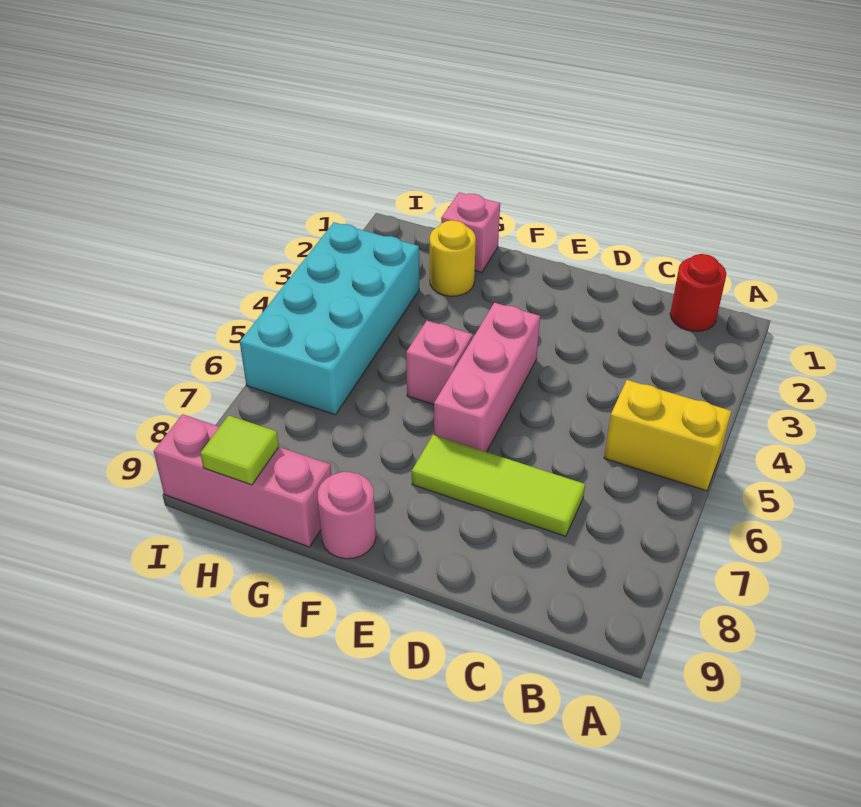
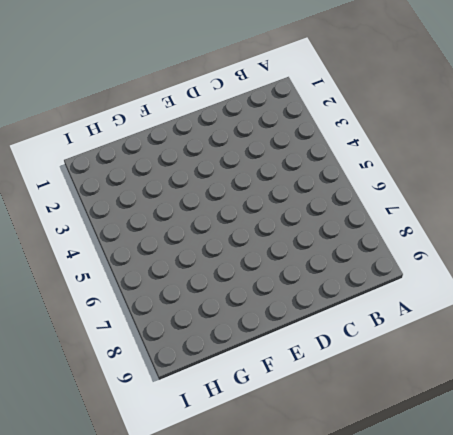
none -> yellow brick A5:B5 level 1
none -> red round brick B1 level 1

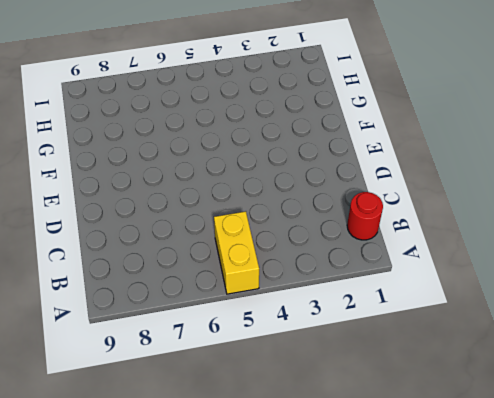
none -> lime tile C7:E7 level 1
none -> pink brick E4:E6 level 1

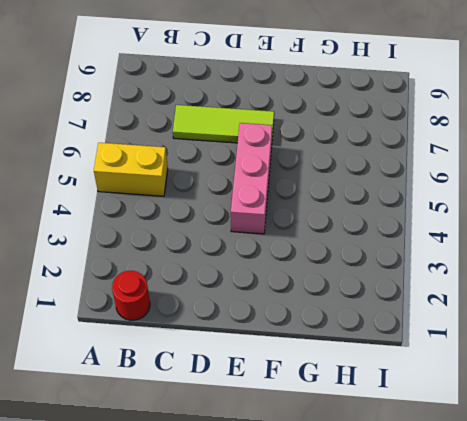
none -> pink brick F5 level 1
none -> pink round brick F9 level 1

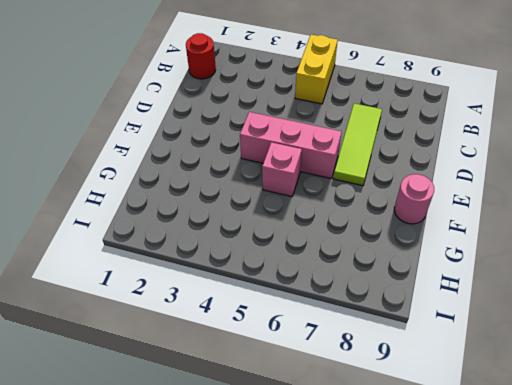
none -> pink brick G1 level 1
none -> yellow round brick G2 level 1

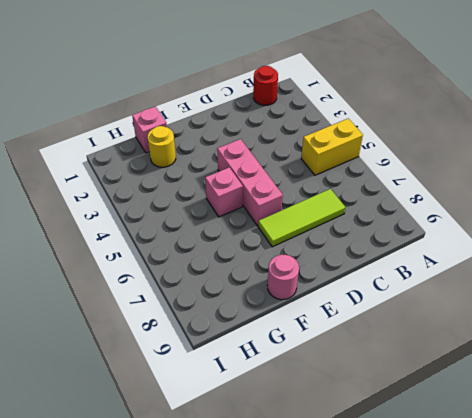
none -> pink brick G9:I9 level 1
none -> cyan brick H3:I6 level 1

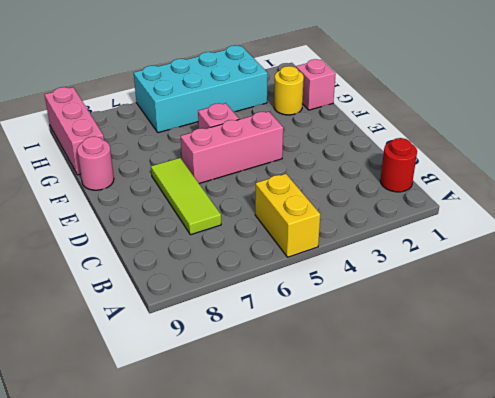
none -> lime tile H9 level 2

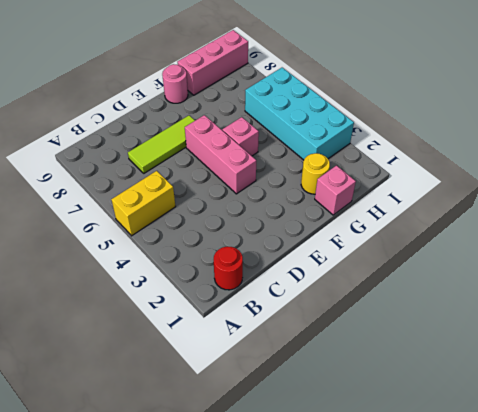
none -> lime tile H9 level 2

